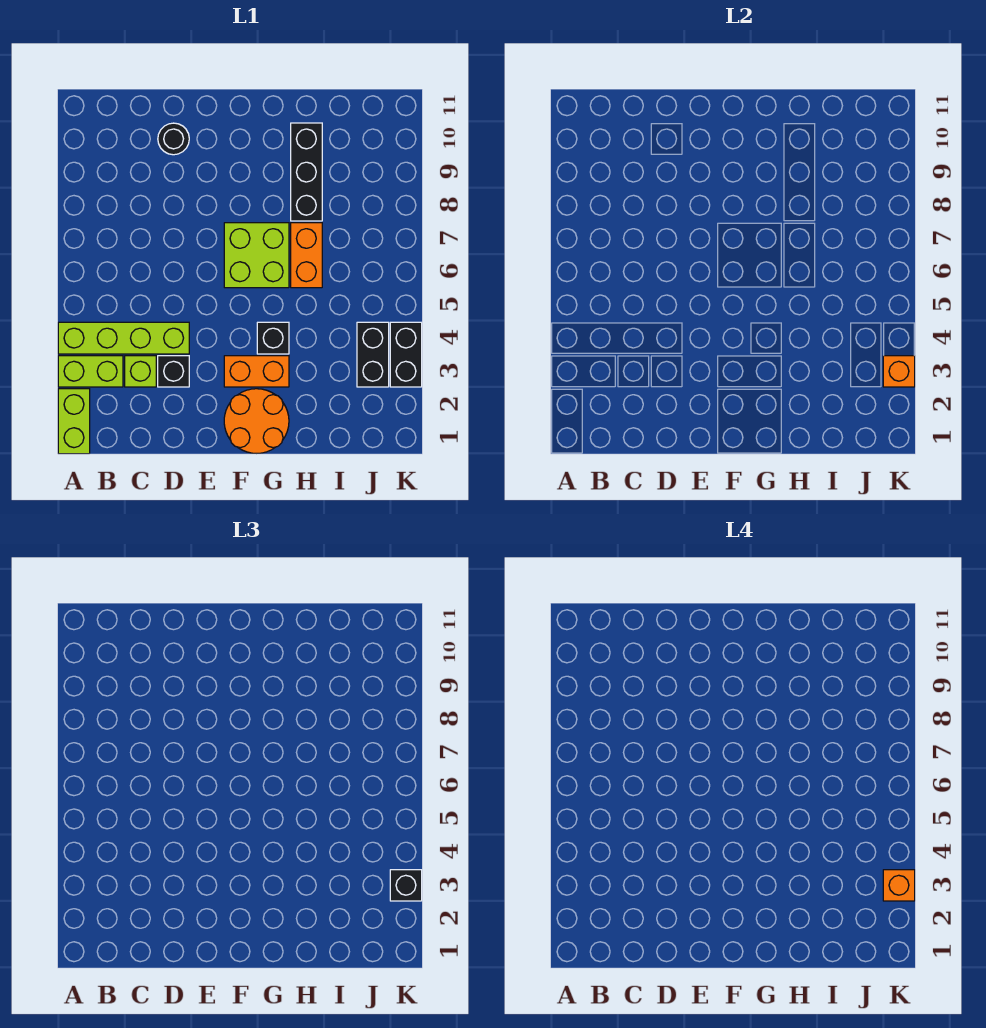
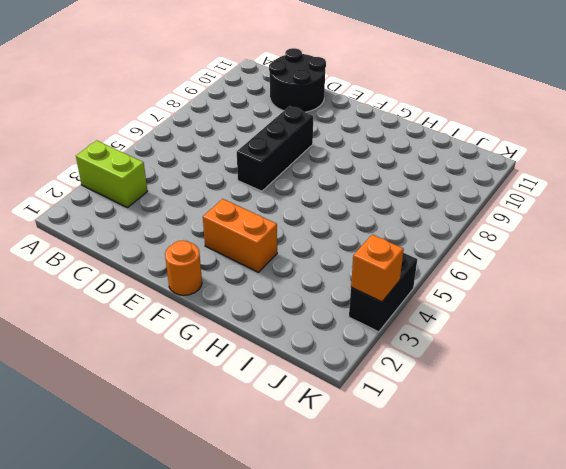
black round brick C10:D11 level 1 -> black round brick D10 level 1
black brick E6:E8 level 1 -> black brick H8:H10 level 1
orange round brick F1 level 1 -> orange round brick F1:G2 level 1
none -> lime brick A1:A2 level 1
none -> lime brick A4:D4 level 1
none -> lime brick C3 level 1

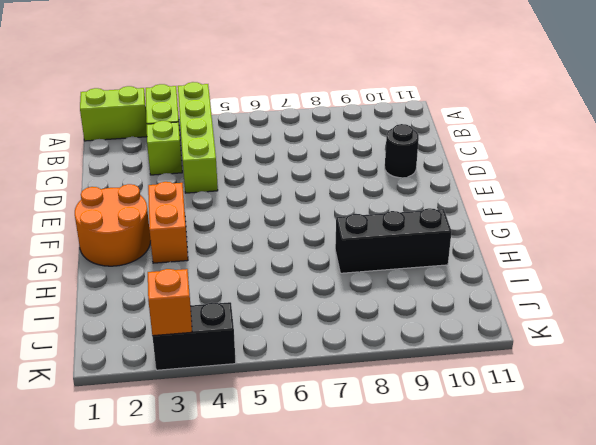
none -> black brick D3 level 1
none -> lime brick F6:G7 level 1
none -> black brick G4 level 1

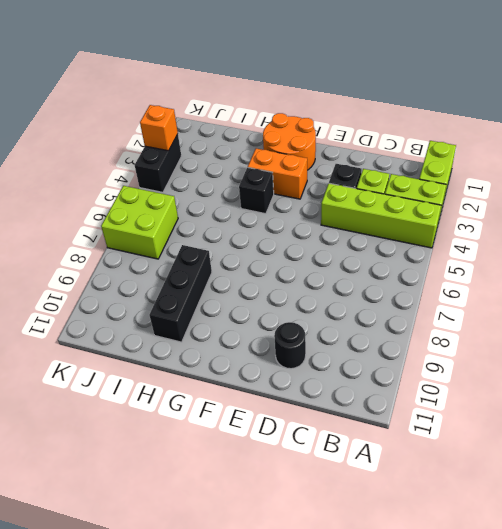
lime brick J6:K7 level 1 -> lime brick F6:G7 level 1
none -> orange brick H6:H7 level 1
none -> black brick J3:J4 level 1
none -> black brick K3 level 3

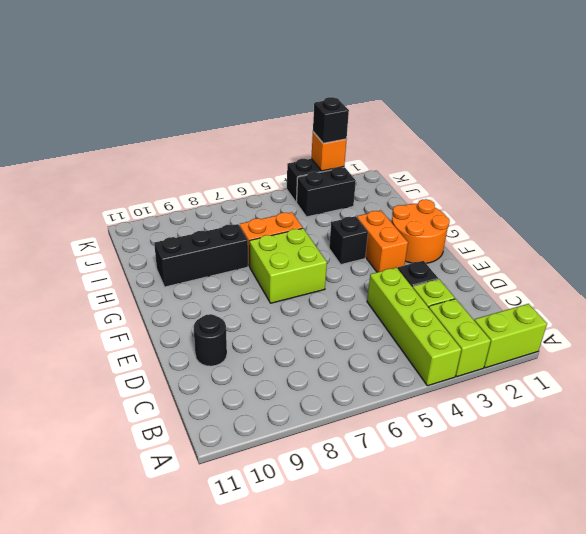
none -> orange brick K3 level 4

